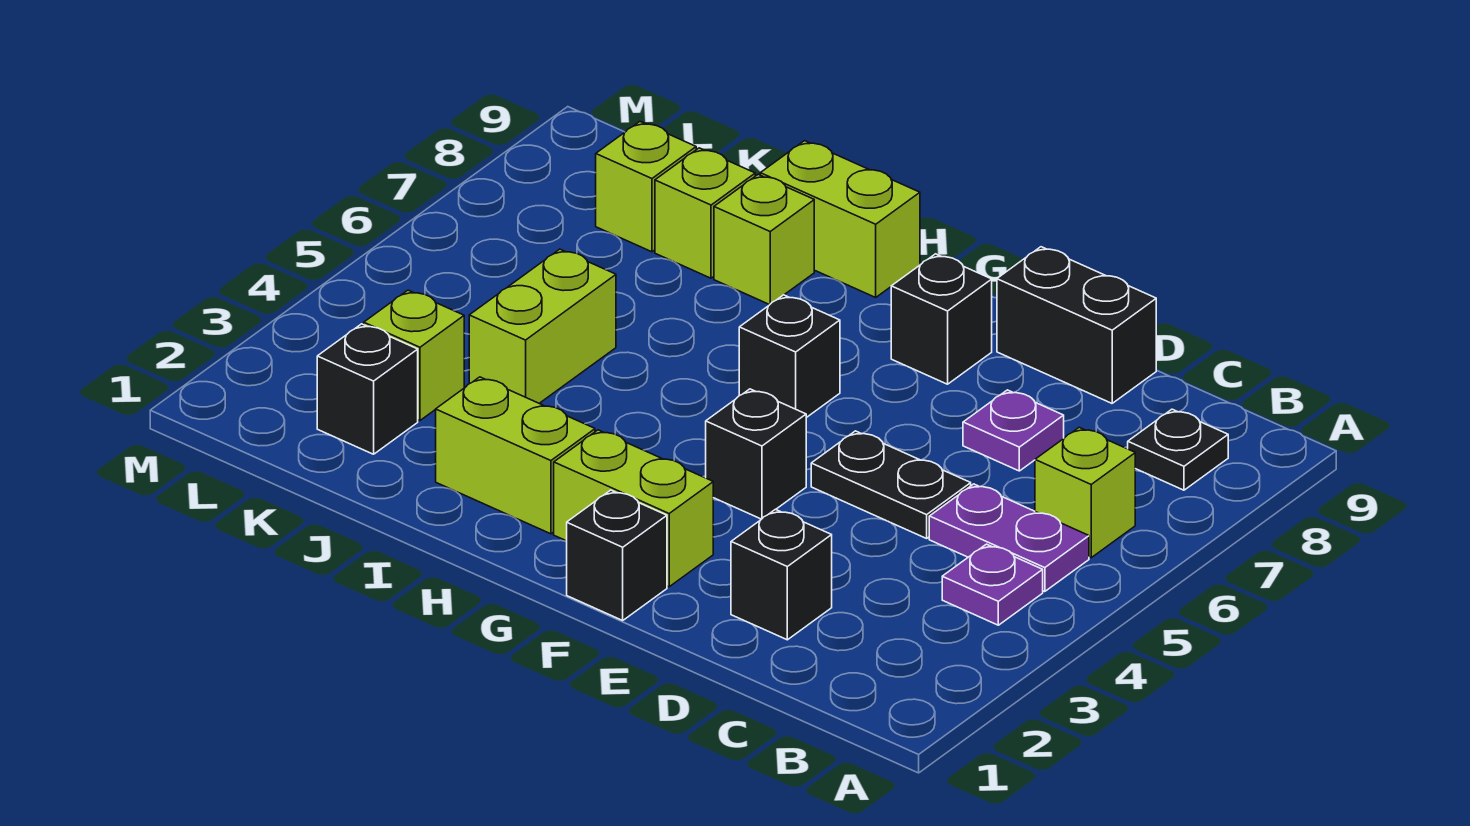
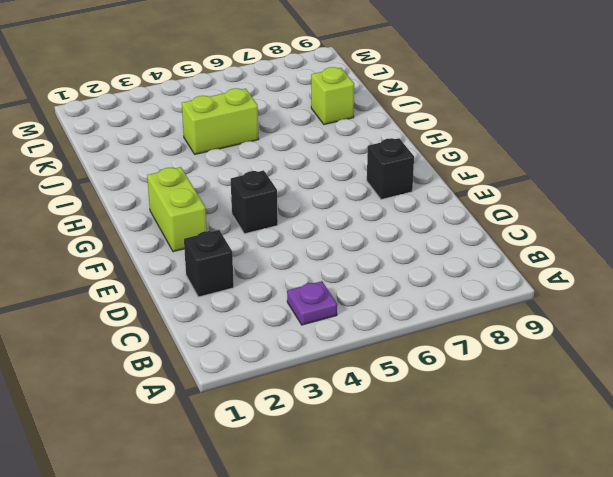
none -> purple plate B5:C5 level 1
none -> lime brick B6 level 1
none -> black plate B8 level 1

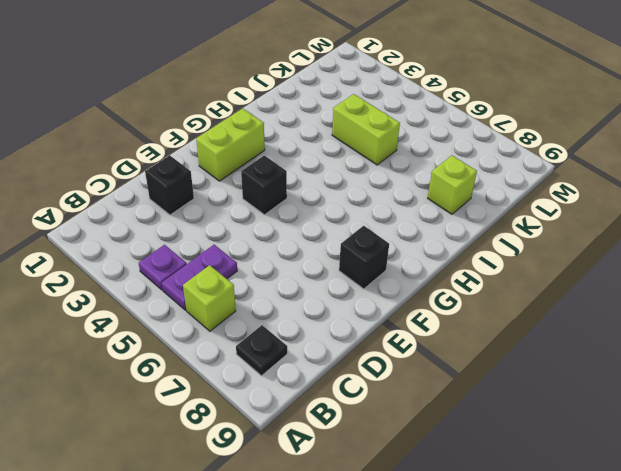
none -> black plate D5:E5 level 1
none -> purple plate D7 level 1
none -> black brick D9:E9 level 1

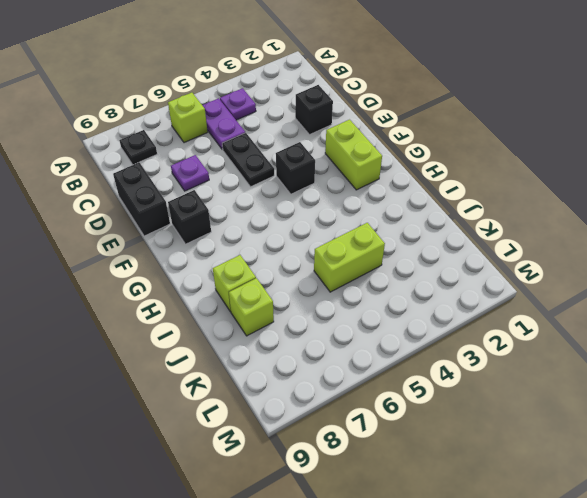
none -> black brick F1 level 1
none -> black brick G6 level 1
none -> lime brick H2:I2 level 1

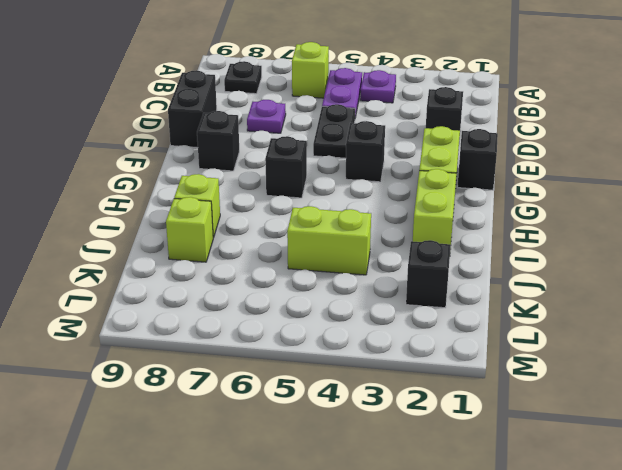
none -> lime brick H9:I9 level 1
none -> lime brick K3 level 1
none -> lime brick K8 level 1

